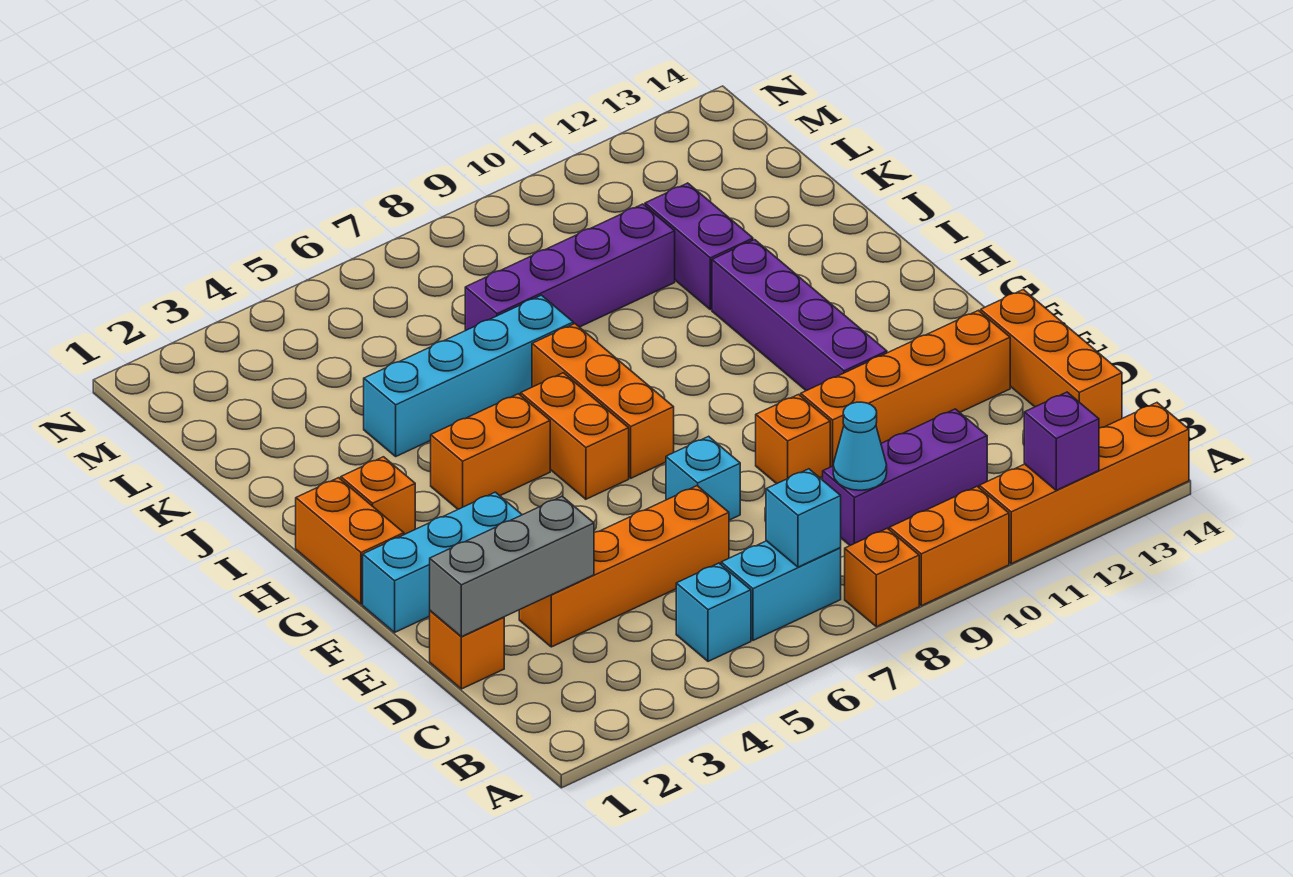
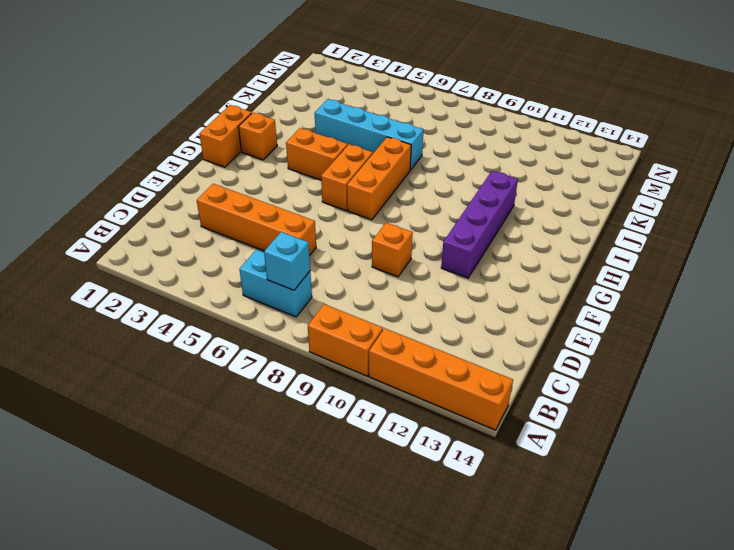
none -> orange brick A8 level 1
none -> cyan brick B5 level 1
none -> purple brick C9:C11 level 1

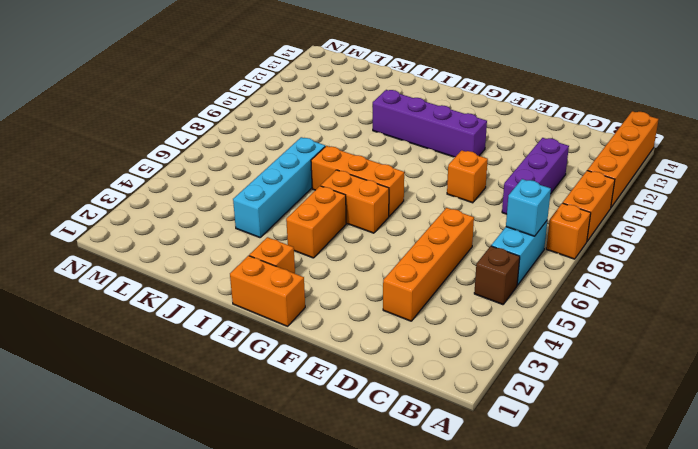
brown brick B5 level 1 -> cyan brick B5 level 1
none -> orange brick C14:E14 level 1
none -> orange brick D1 level 1
none -> cyan brick E7 level 1

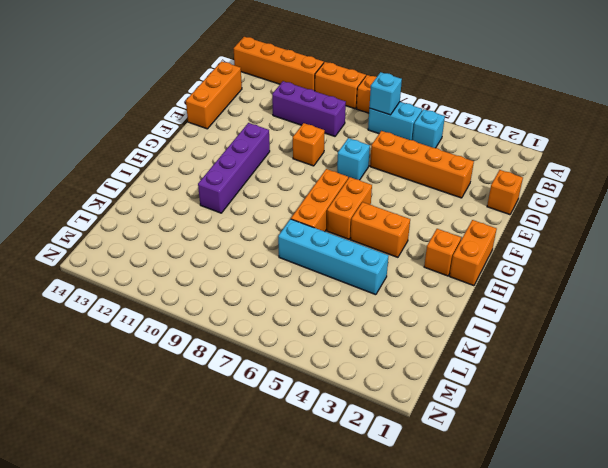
none -> orange brick E10:E13 level 1
none -> cyan brick F1:F3 level 1
none -> purple brick J11:K11 level 1

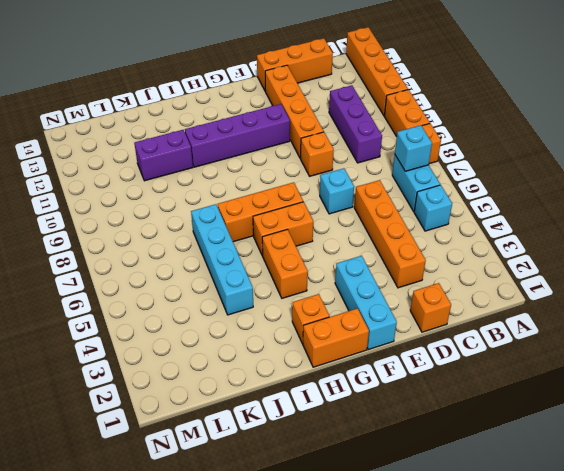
none -> purple brick K7:K10 level 1
none -> purple brick A12 level 2
none -> cyan cone C9 level 2

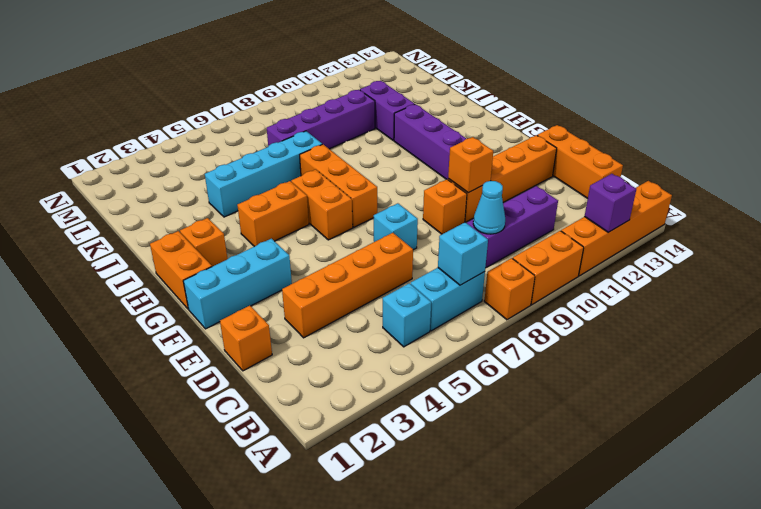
orange brick E10 level 2 -> none
none -> grey brick D1:D3 level 2

